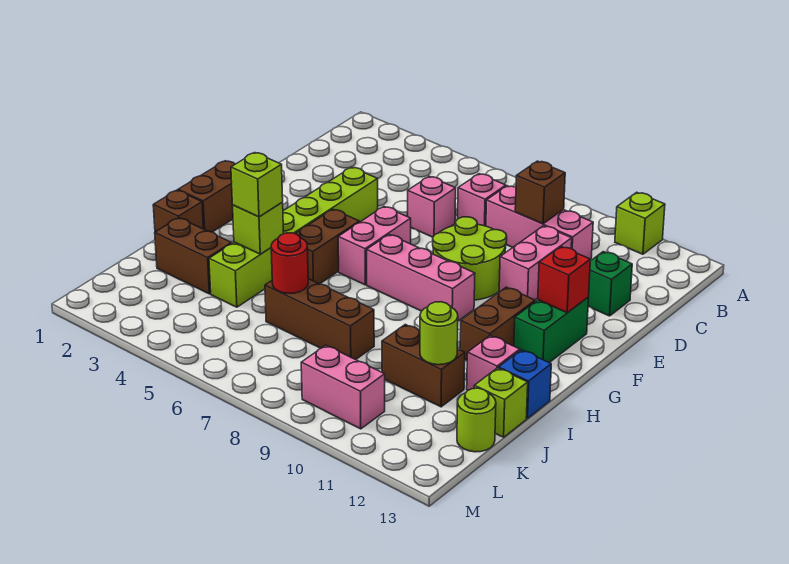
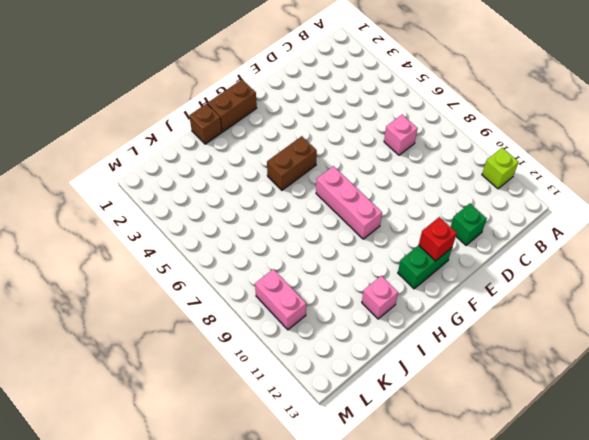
none -> pink brick C8:C10 level 1
none -> pink brick D6 level 1
none -> pink brick D10:E10 level 1

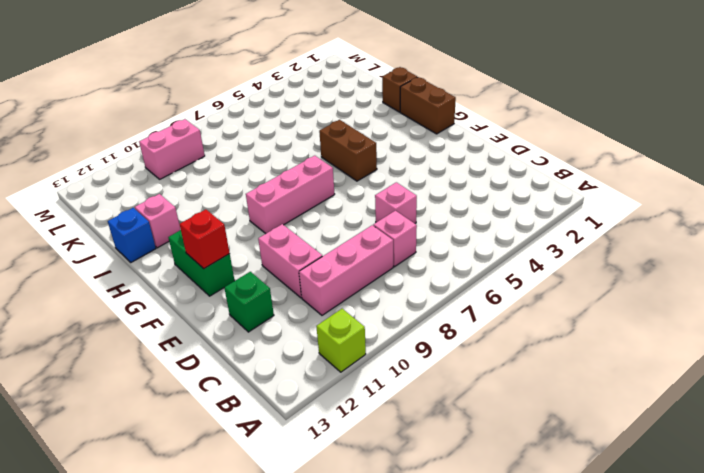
none -> lime brick E4:J4 level 1
none -> lime round brick E8:F9 level 1
none -> pink brick F6:G6 level 1

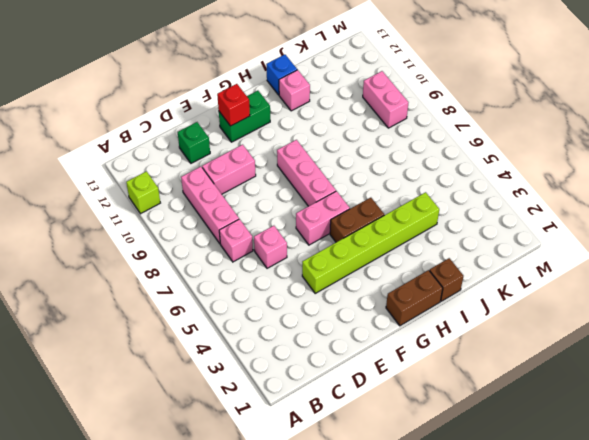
none -> lime round brick E8:F9 level 1
none -> brown brick G11:H11 level 1
none -> brown brick J2:J3 level 1

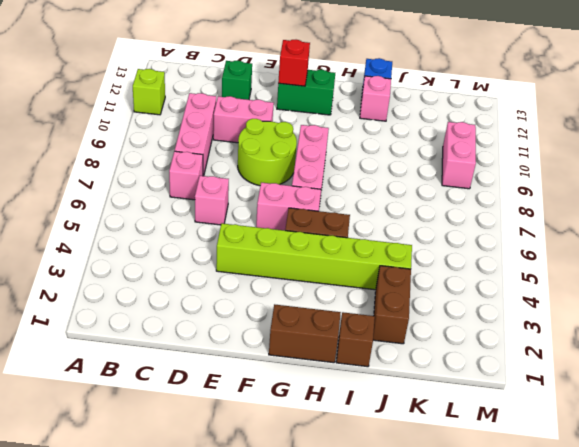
none -> brown brick G11:H11 level 1
none -> brown brick J6:J8 level 1
none -> brown brick J10:J11 level 1

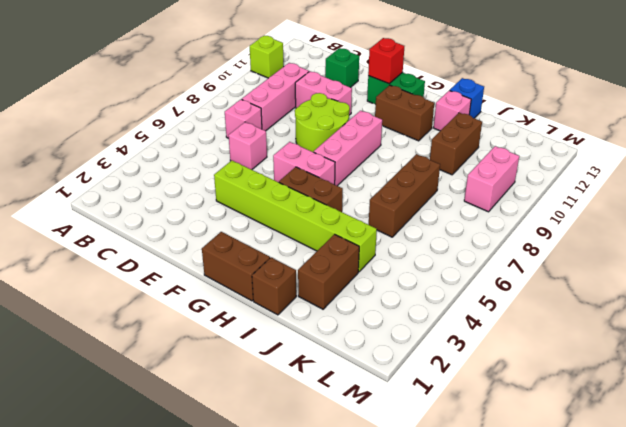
none -> lime brick J13 level 1
none -> lime round brick K13 level 1
none -> brown brick C9 level 2

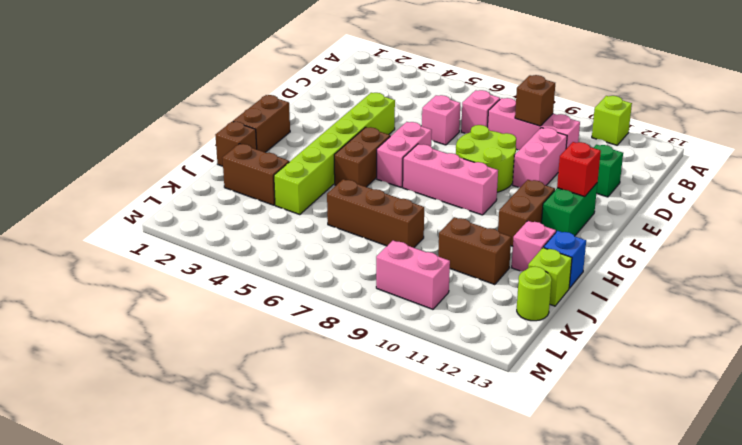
none -> lime brick I4 level 2
none -> red round brick J6 level 2
none -> lime round brick J11 level 2

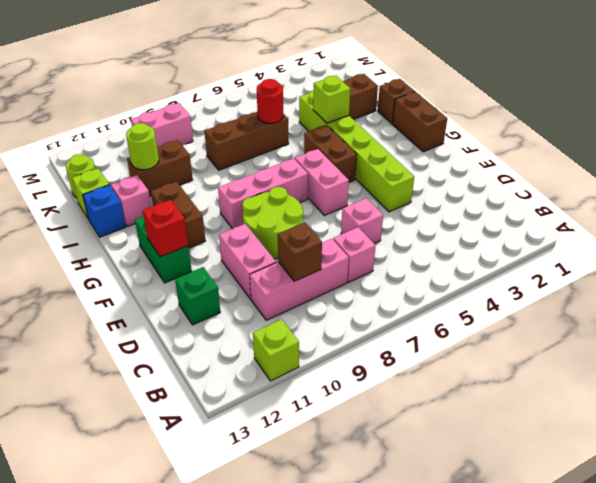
none -> lime brick I4 level 3

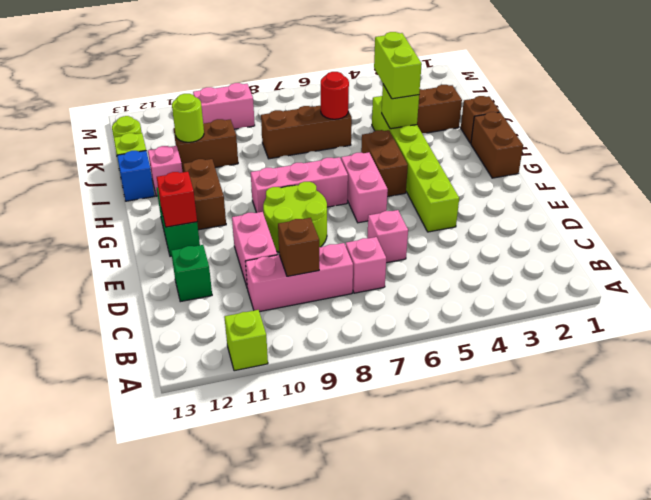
lime brick I4:J4 level 3 -> lime brick I4 level 3

